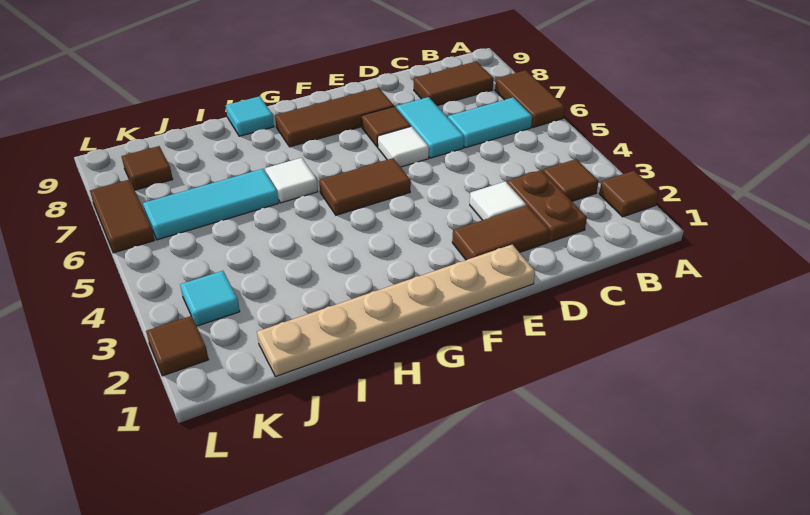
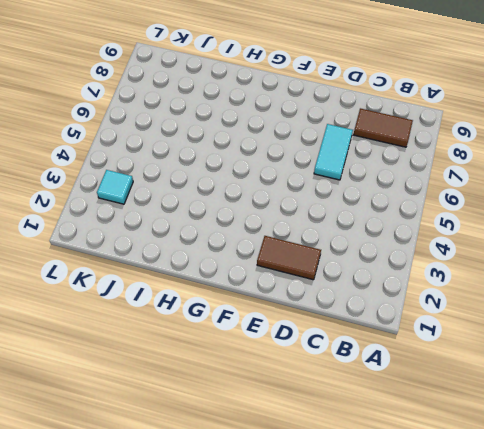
none -> brown tile A2 level 1
none -> brown tile A6:A7 level 1
none -> brown tile B3 level 1

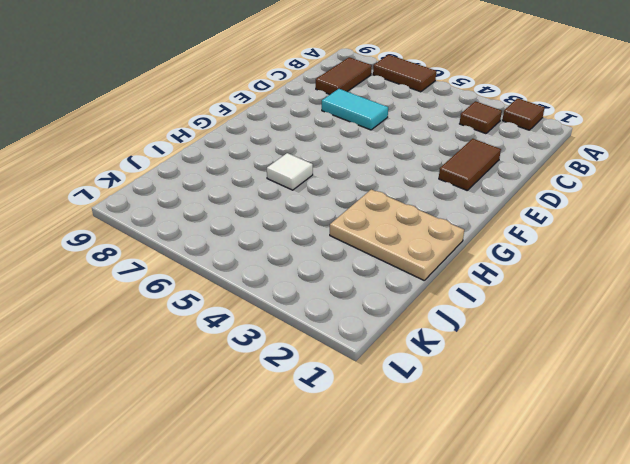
tan plate H1:I3 level 1 -> tan plate E1:J1 level 1
none -> cyan tile B6:C6 level 1
none -> brown plate C2:C3 level 1
none -> white tile D3 level 1

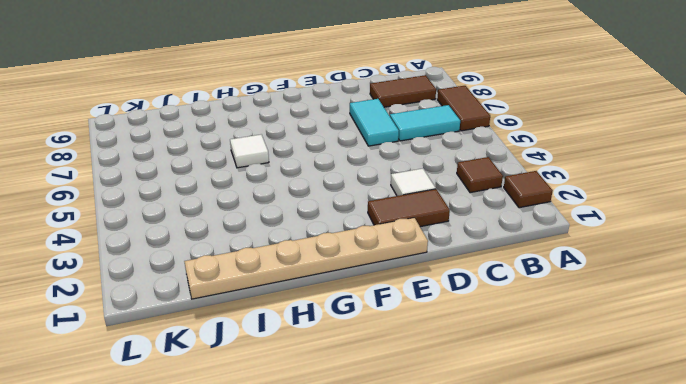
none -> brown plate C2:C3 level 1
none -> white tile E6 level 1
none -> brown tile E7 level 1

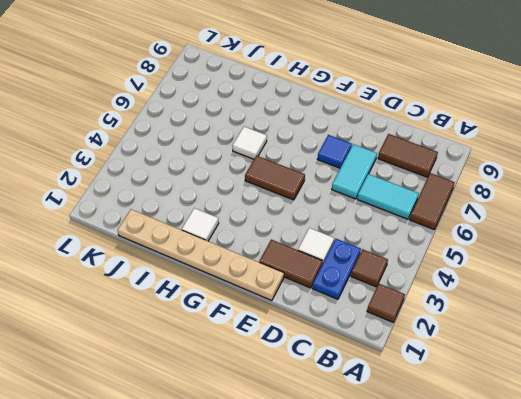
blue plate C2:C3 level 1 -> brown plate C2:C3 level 1
blue tile E7 level 1 -> brown tile E7 level 1
white tile H2 level 1 -> white tile E6 level 1
none -> brown tile E8:G8 level 1
none -> cyan tile H9 level 1
none -> cyan tile I6:K6 level 1

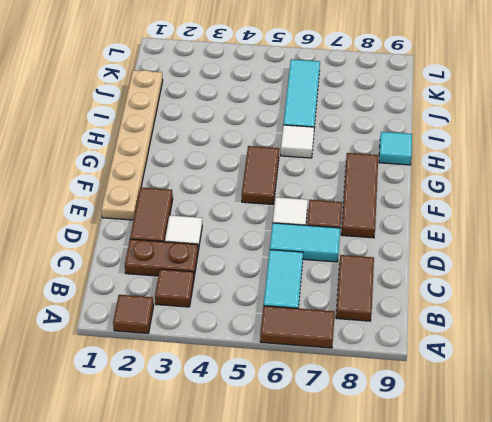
none -> cyan tile K3 level 1
none -> brown tile K8 level 1
none -> brown tile L2 level 1

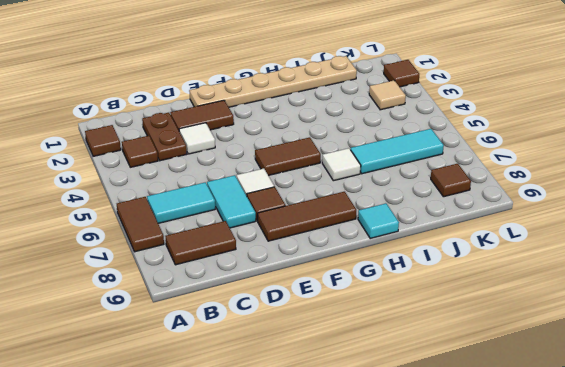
tan tile K3 level 1 -> cyan tile K3 level 1
none -> brown tile L6:L7 level 1

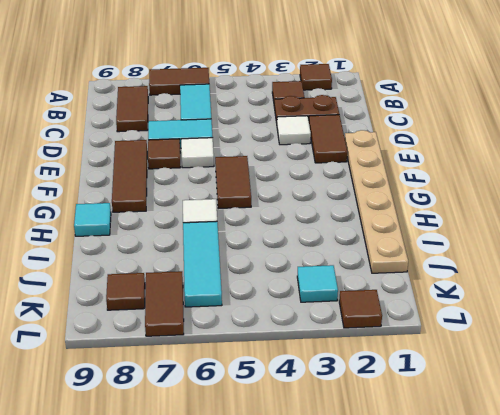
brown tile K7:L7 level 1 -> brown tile L6:L7 level 1

